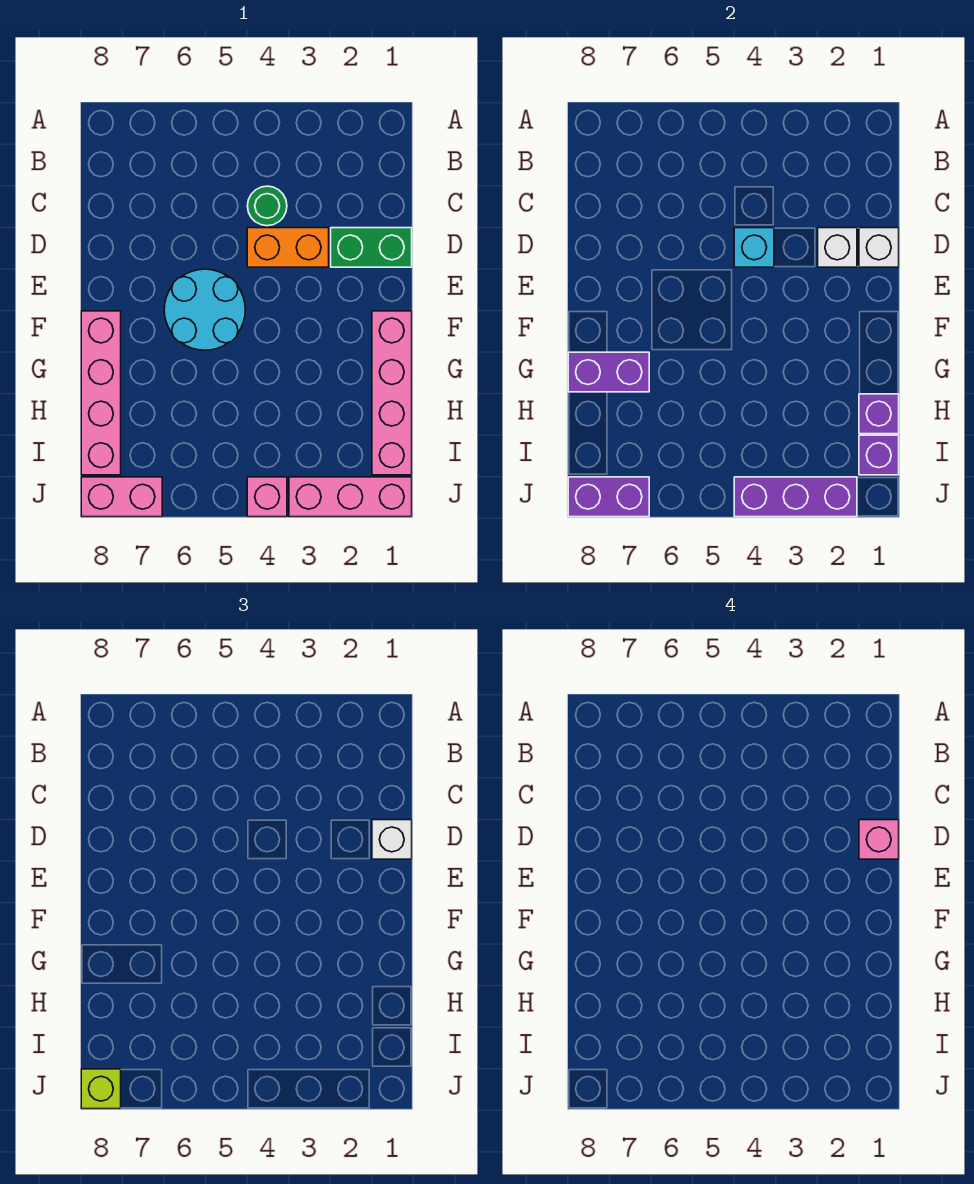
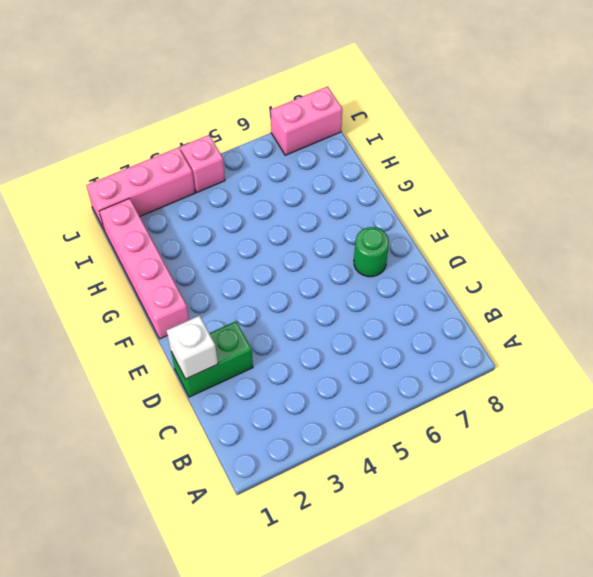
green round brick E7 level 1 -> green round brick C4 level 1
none -> orange brick D3:D4 level 1
none -> cyan round brick E5:F6 level 1
none -> pink brick F8:I8 level 1

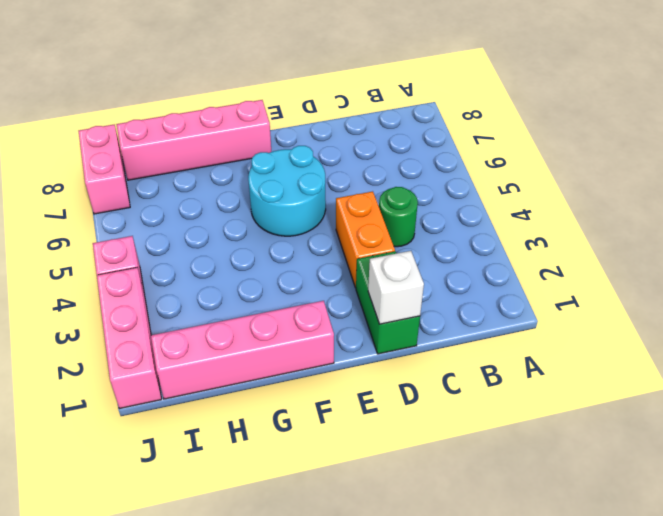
none -> white brick D2 level 2
none -> cyan brick D4 level 2
none -> purple brick G7:G8 level 2

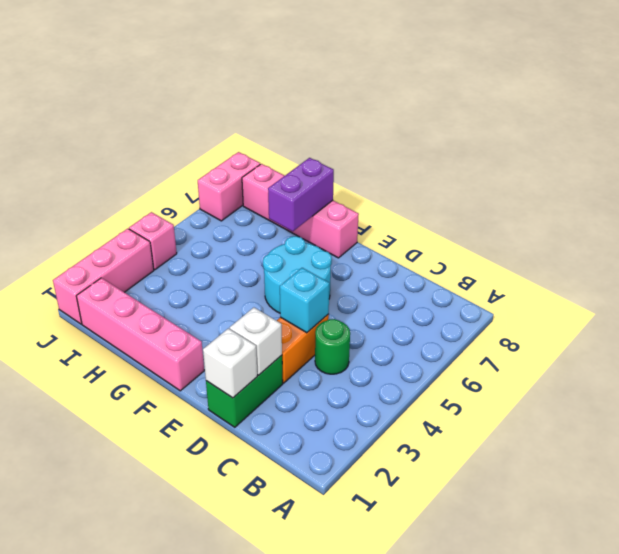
none -> purple brick H1 level 2
none -> purple brick I1 level 2
none -> purple brick J2:J4 level 2

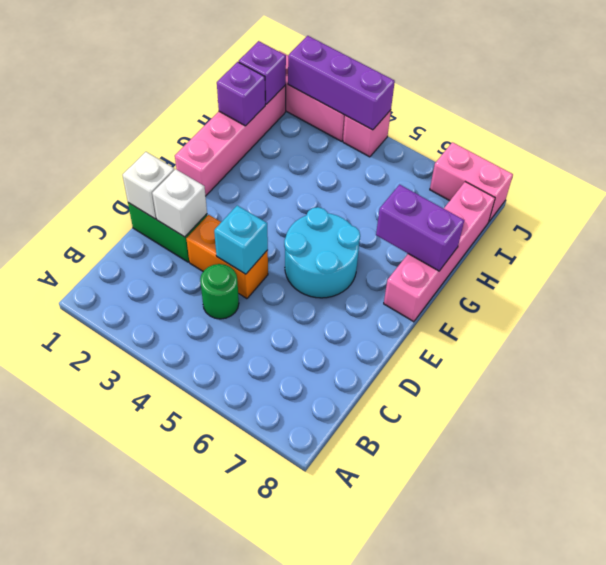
none -> purple brick J7:J8 level 2
none -> white brick D1 level 3
none -> lime brick J8 level 3

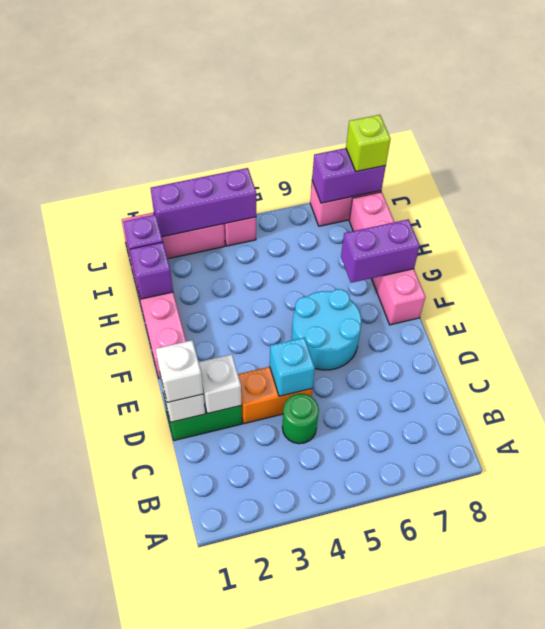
none -> pink brick D1 level 4

